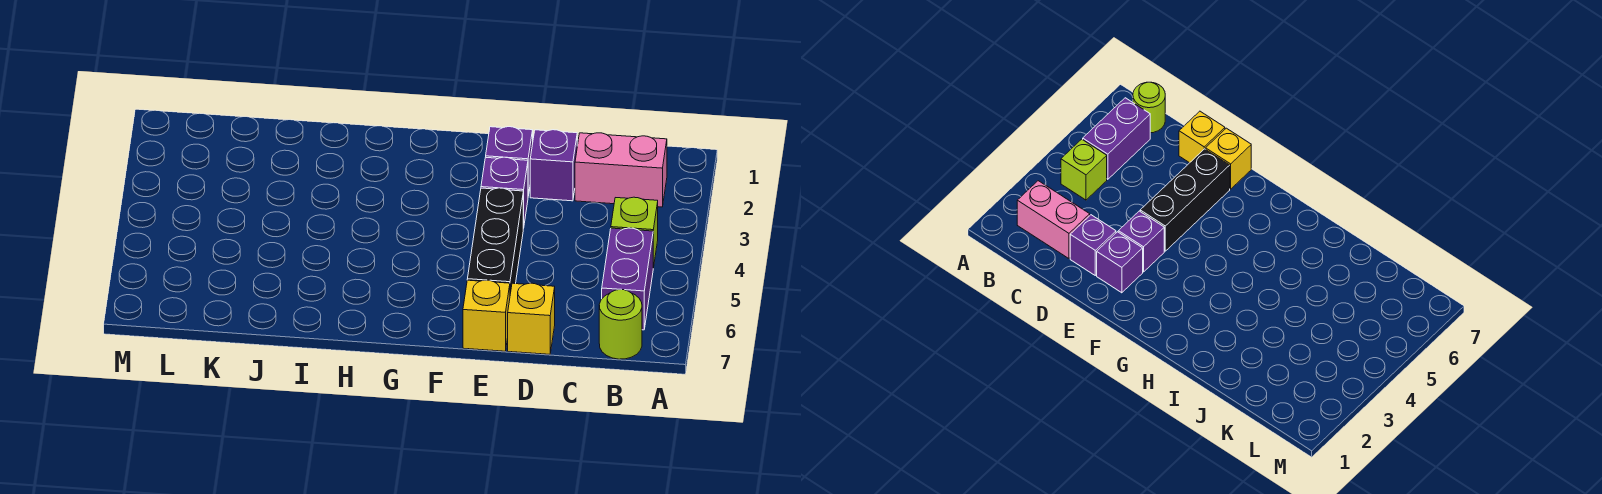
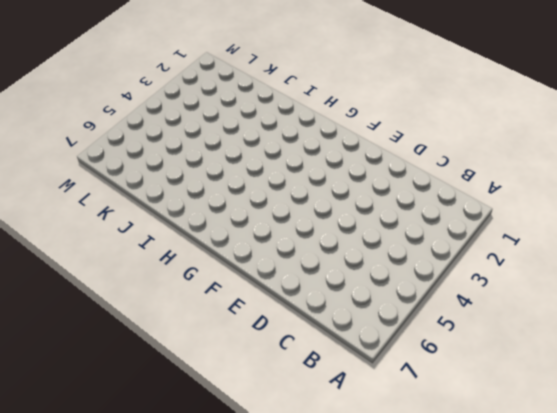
none -> pink brick B2:C2 level 1
none -> lime brick B4 level 1

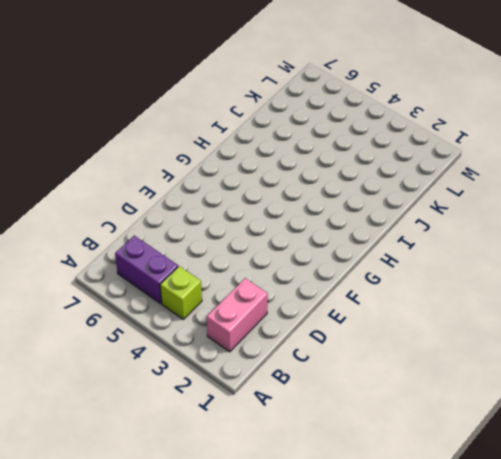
none -> lime round brick B7 level 1
none -> purple brick D2 level 1

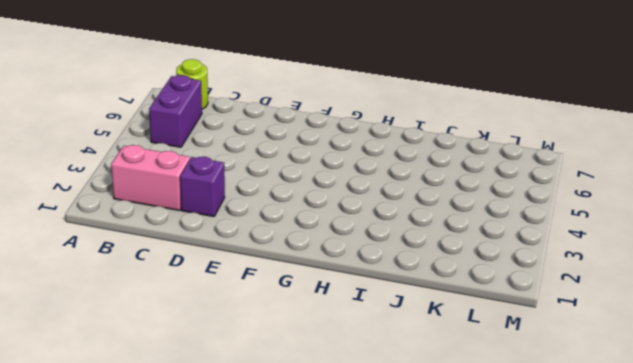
none -> lime brick B4 level 1
none -> yellow brick D7 level 1

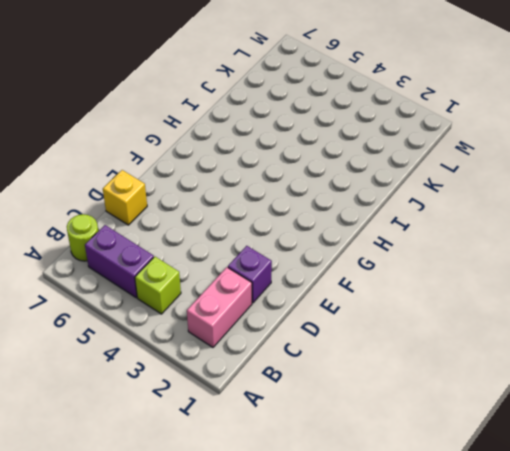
none -> purple brick E2 level 1
none -> purple brick E3 level 1

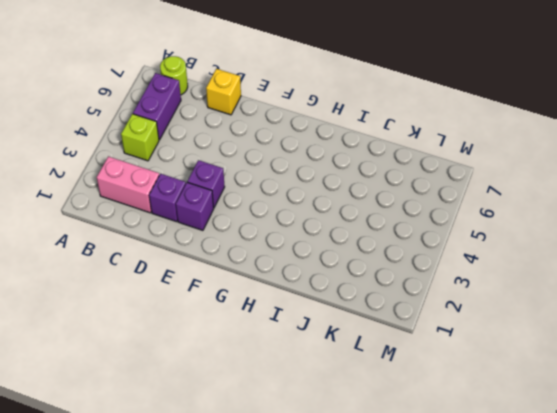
none -> black brick E4:E6 level 1
none -> yellow brick E7 level 1

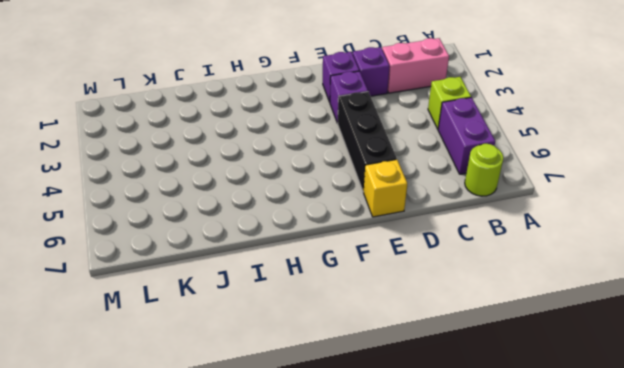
none -> yellow brick D7 level 1

